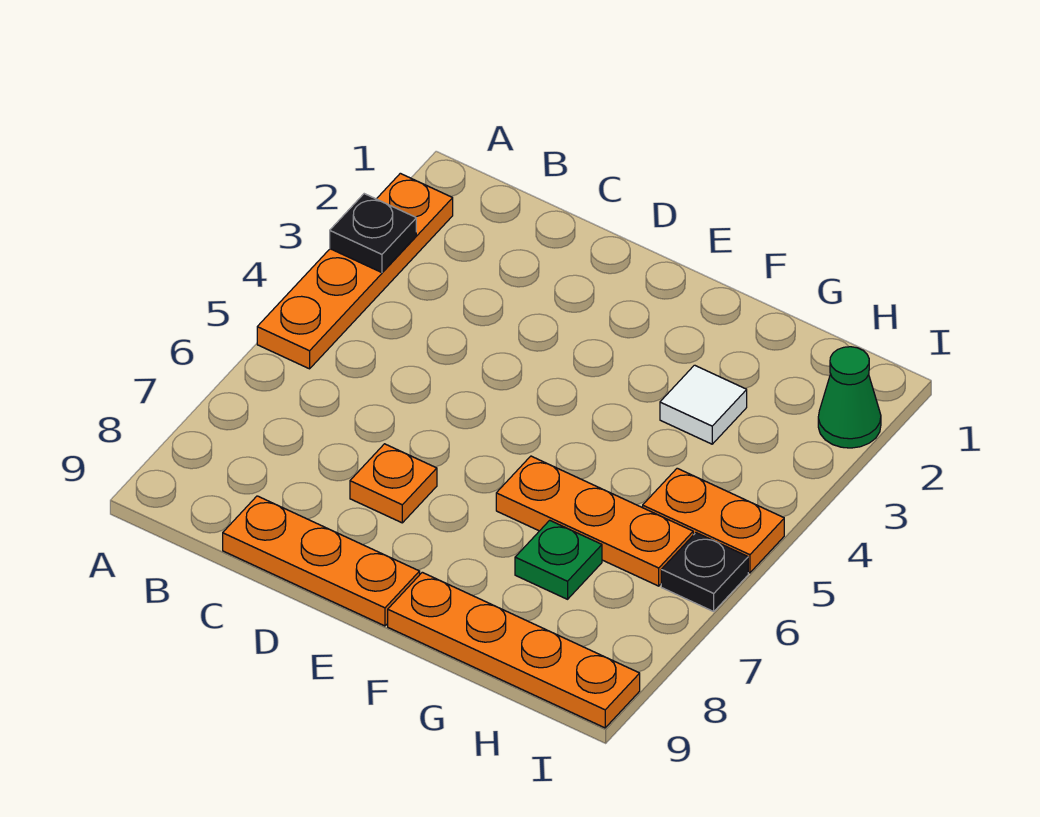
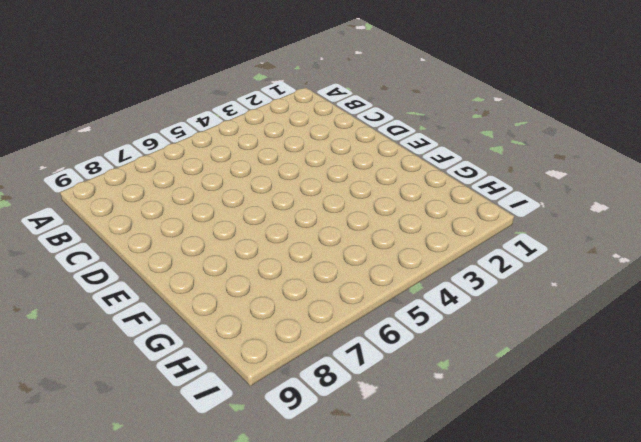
none -> orange plate A2:A5 level 1
none -> orange plate C9:E9 level 1

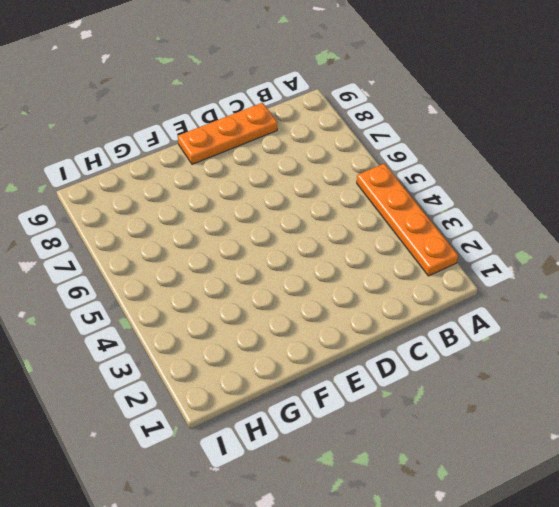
none -> orange plate D7 level 1
none -> orange plate F6:H6 level 1

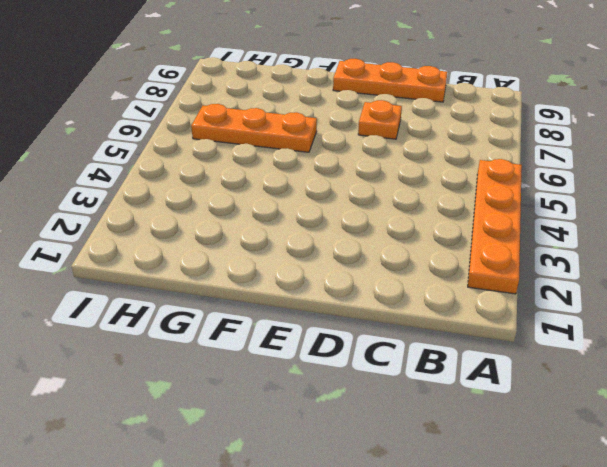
none -> orange plate F9:I9 level 1
none -> white tile G3 level 1

